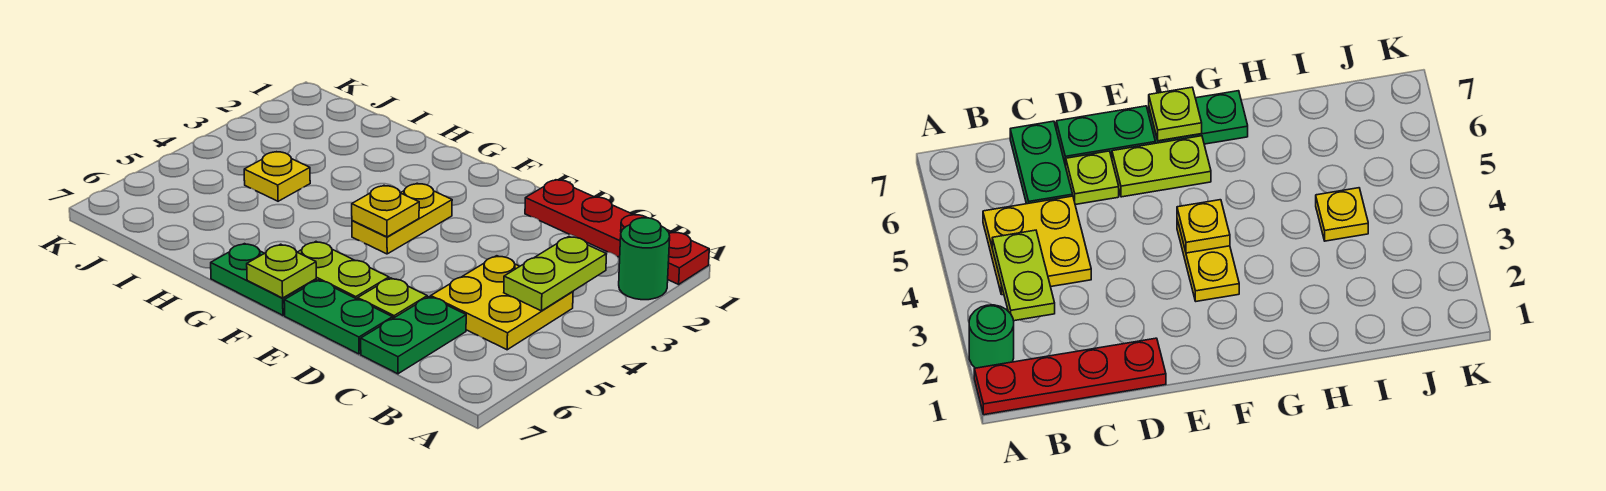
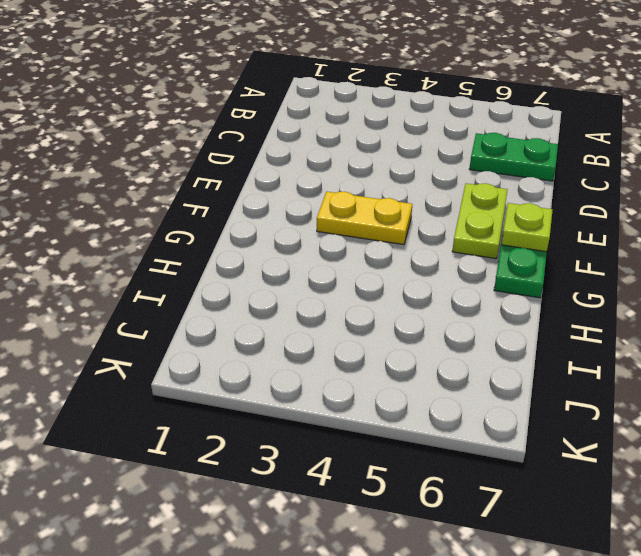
none -> red plate A1:D1 level 1
none -> green round brick A2 level 1
none -> yellow plate B4:C5 level 1

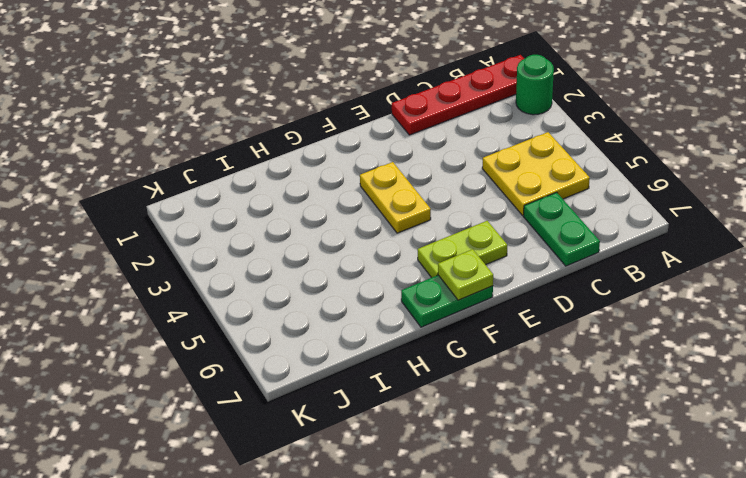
none -> lime plate D6 level 1
none -> green plate D7:E7 level 1
none -> yellow plate I4 level 1

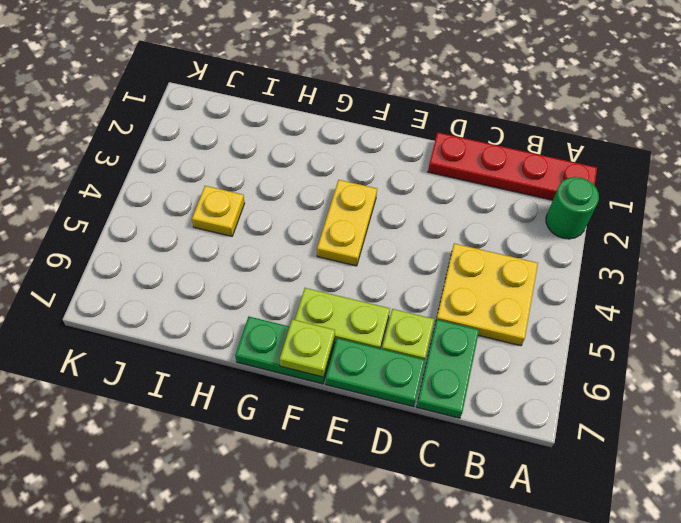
none -> lime plate B3:B4 level 2
none -> yellow plate F4 level 2

